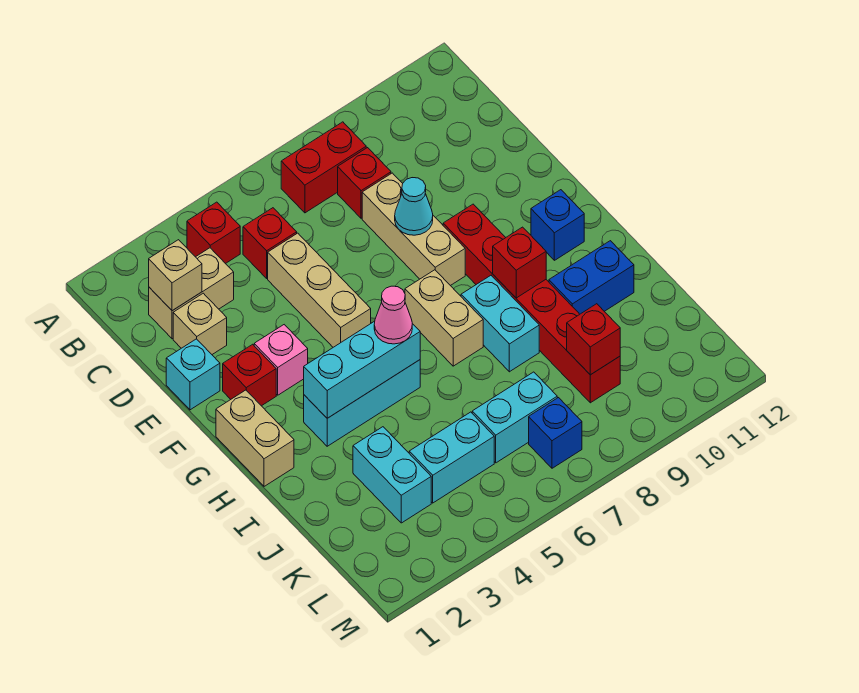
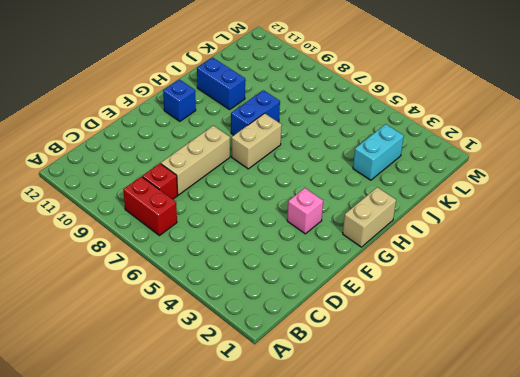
blue brick H8:I8 level 1 -> cyan brick H8:I8 level 1
none -> red brick B4 level 1
none -> tan brick C2:C3 level 1
none -> red brick C5 level 1

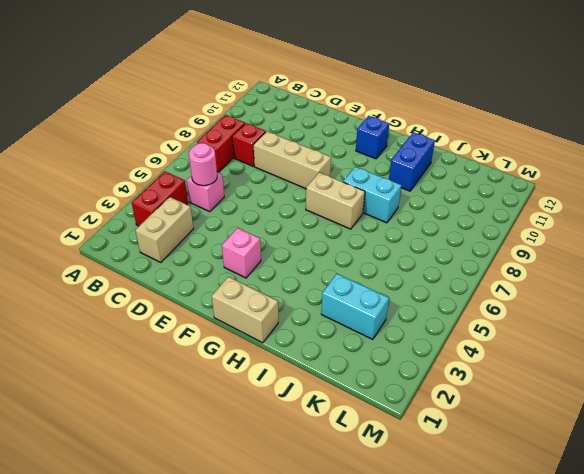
red brick B3:B4 level 1 -> red brick B4 level 1
pink brick C5 level 1 -> red brick C5 level 1
pink round brick C5 level 2 -> none
none -> tan brick D2 level 1
none -> tan brick D5:F5 level 1
none -> cyan brick E1 level 1

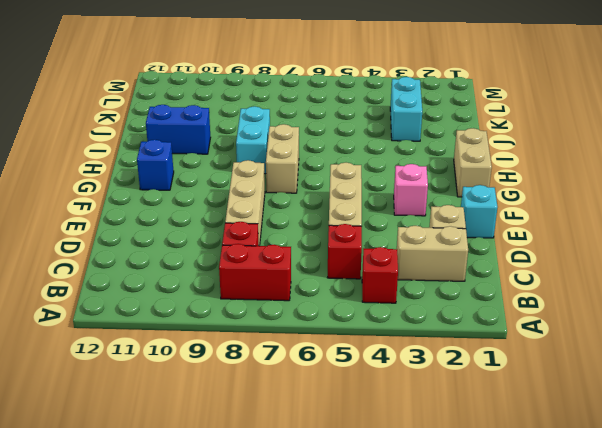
none -> red brick F2 level 1
none -> red brick F9:K9 level 1
none -> cyan brick H3:H5 level 1

